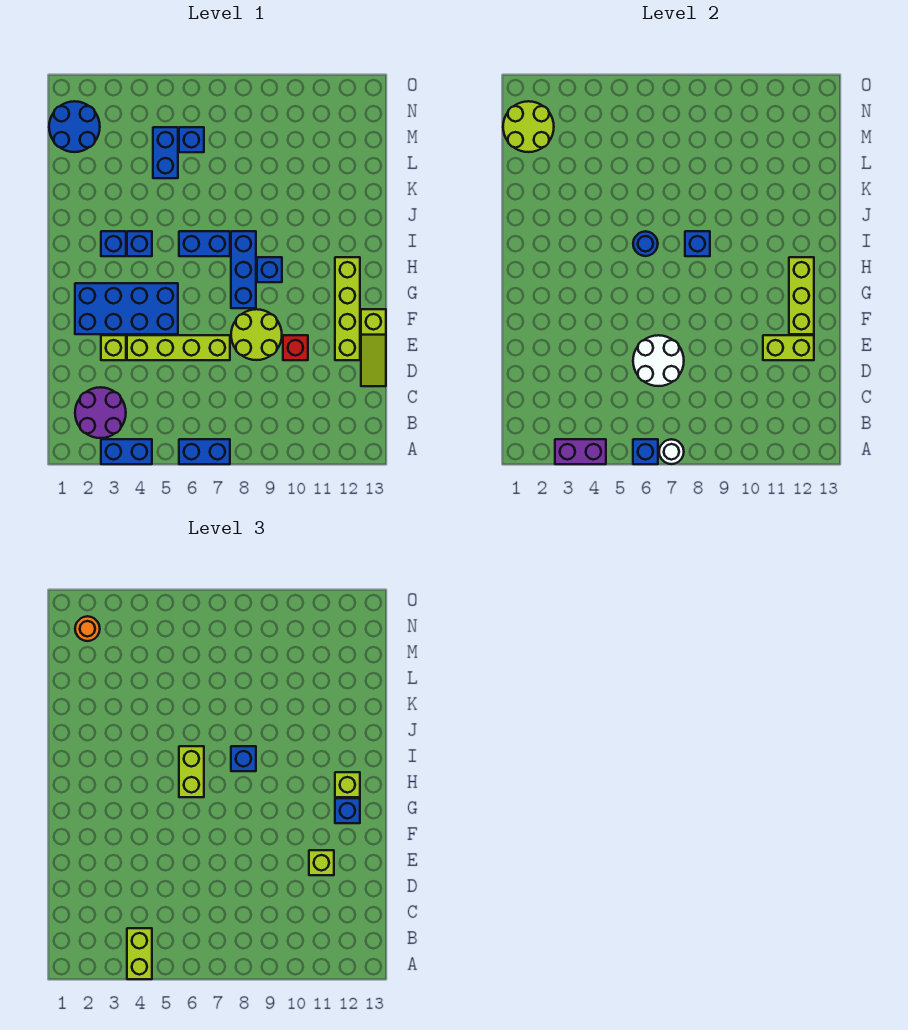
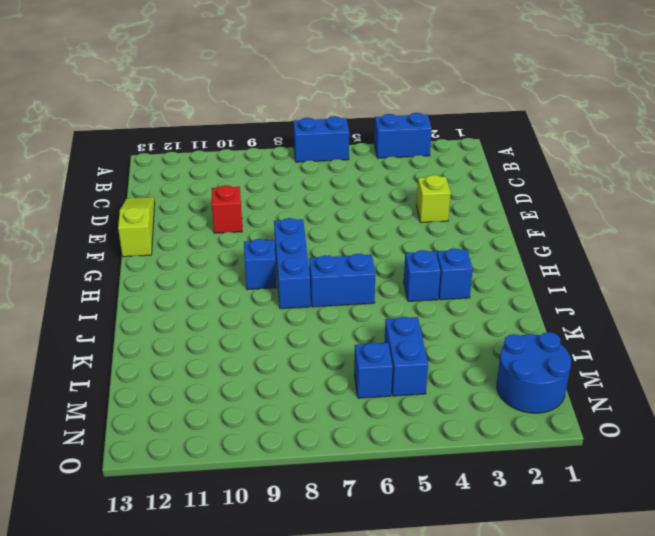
none -> purple round brick B2:C3 level 1
none -> lime brick E4:E7 level 1
none -> lime round brick E8:F9 level 1
none -> lime brick E12:H12 level 1

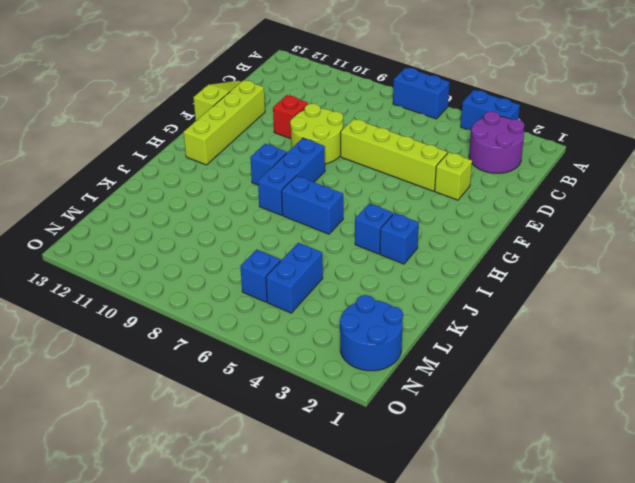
none -> blue brick F2:G5 level 1
none -> purple brick A3:A4 level 2
none -> blue brick A6 level 2
none -> white round brick A7 level 2

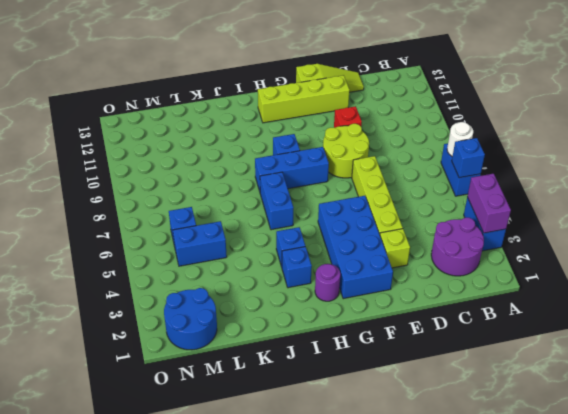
purple round brick H2 level 1 -> none
none -> white round brick D6:E7 level 2
none -> lime brick E11:E12 level 2
none -> lime brick F12:H12 level 2
none -> blue round brick I6 level 2

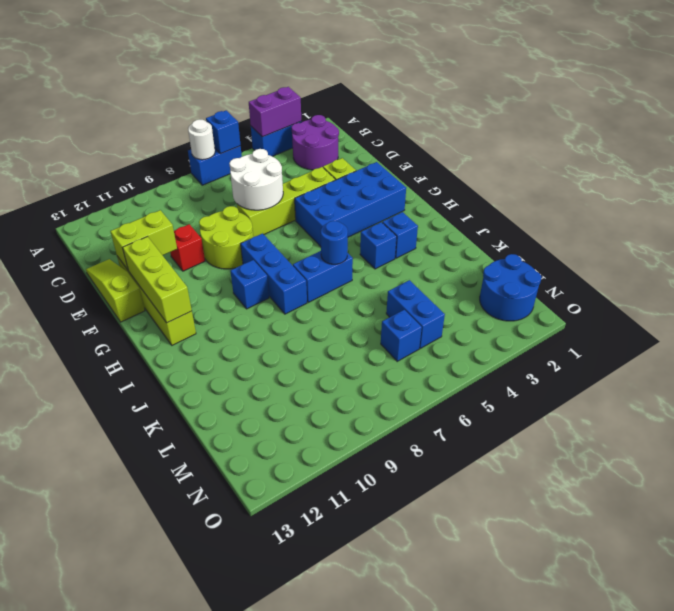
none -> blue brick I8 level 2
none -> lime round brick M1:N2 level 2
none -> lime brick A4:B4 level 3
none -> lime brick E11 level 3

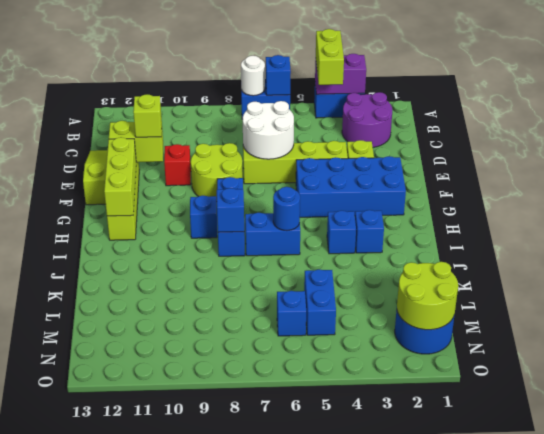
none -> blue brick G12 level 3
none -> lime brick H6:I6 level 3
none -> lime brick H12 level 3
none -> blue brick I8 level 3

